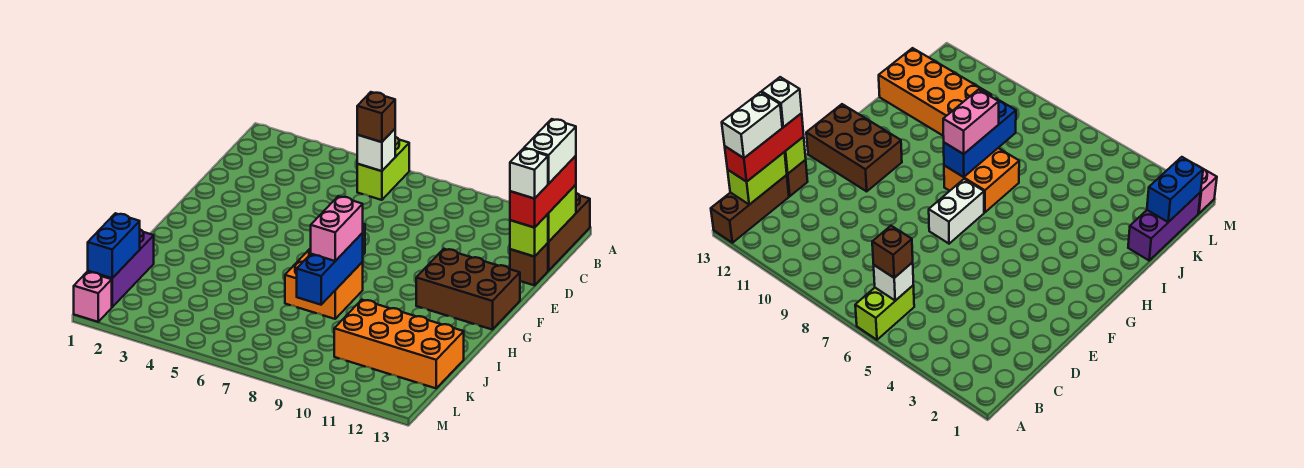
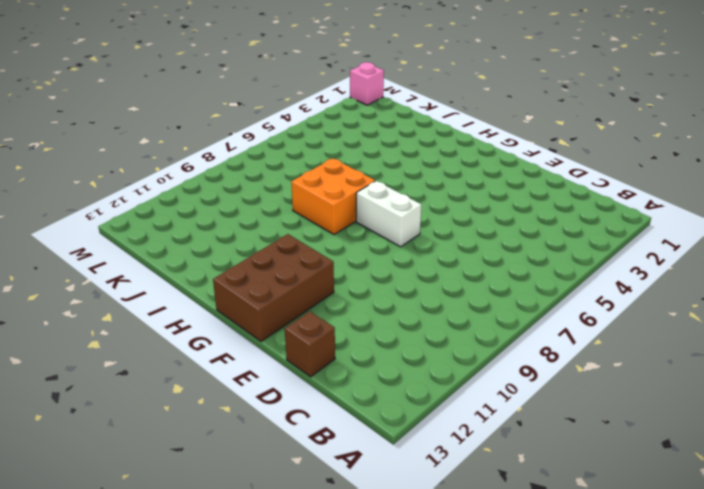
none -> lime brick A6:B6 level 1
none -> brown brick A13:C13 level 1
none -> purple brick J1:L1 level 1

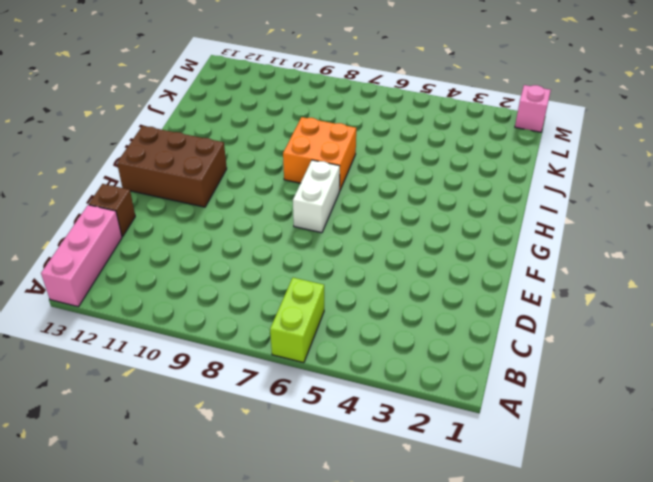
pink brick A13:C13 level 1 -> brown brick A13:C13 level 1
none -> purple brick J1:L1 level 1
none -> orange brick J10:K13 level 1
none -> white brick B6 level 2

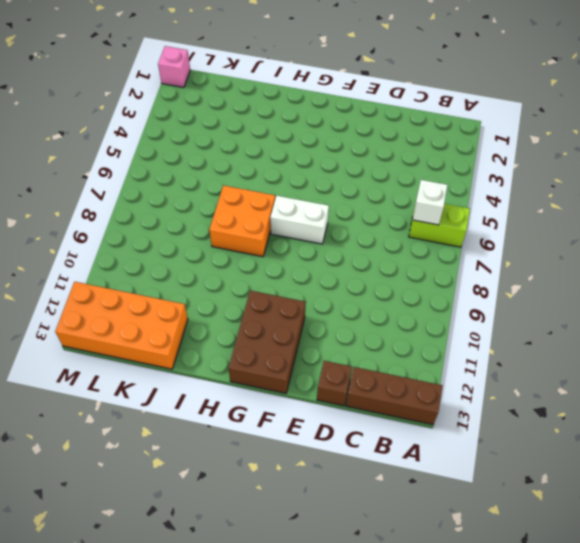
orange brick J12:M13 level 1 -> orange brick J10:K13 level 1
none -> purple brick J1:L1 level 1
none -> lime brick B13:C13 level 2
none -> lime brick D13 level 2

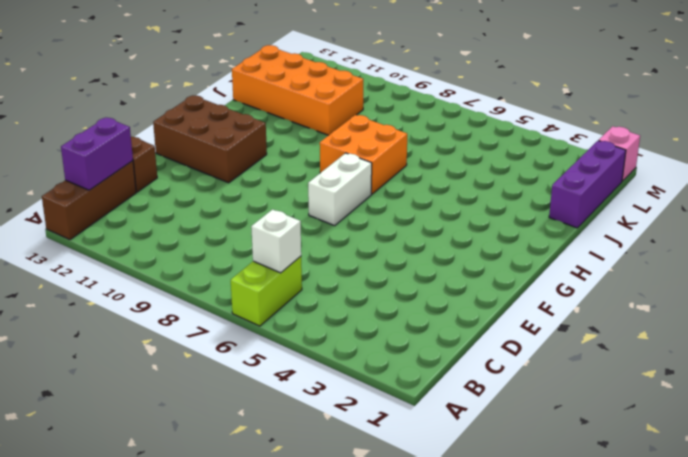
purple brick B13:C13 level 2 -> lime brick B13:C13 level 2
none -> lime brick D13 level 2
none -> blue brick H8:J8 level 2
none -> blue brick K1:L1 level 2

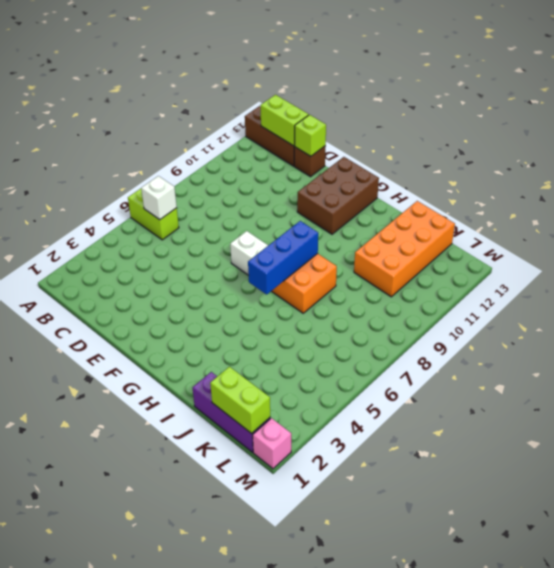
blue brick H6:H8 level 2 -> blue brick H8:J8 level 2
lime brick K1:L1 level 2 -> blue brick K1:L1 level 2
none -> brown brick B6 level 3
none -> red brick B13:D13 level 3
none -> pink brick H8:I8 level 3

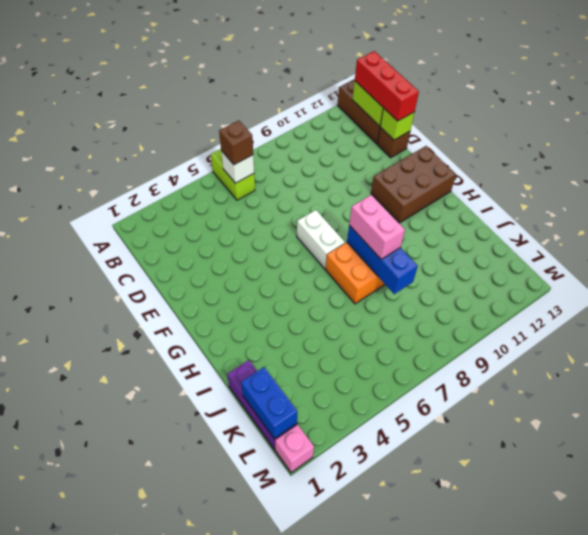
none -> orange brick J10:K13 level 1
none -> white brick B13:C13 level 4
none -> white brick D13 level 4

